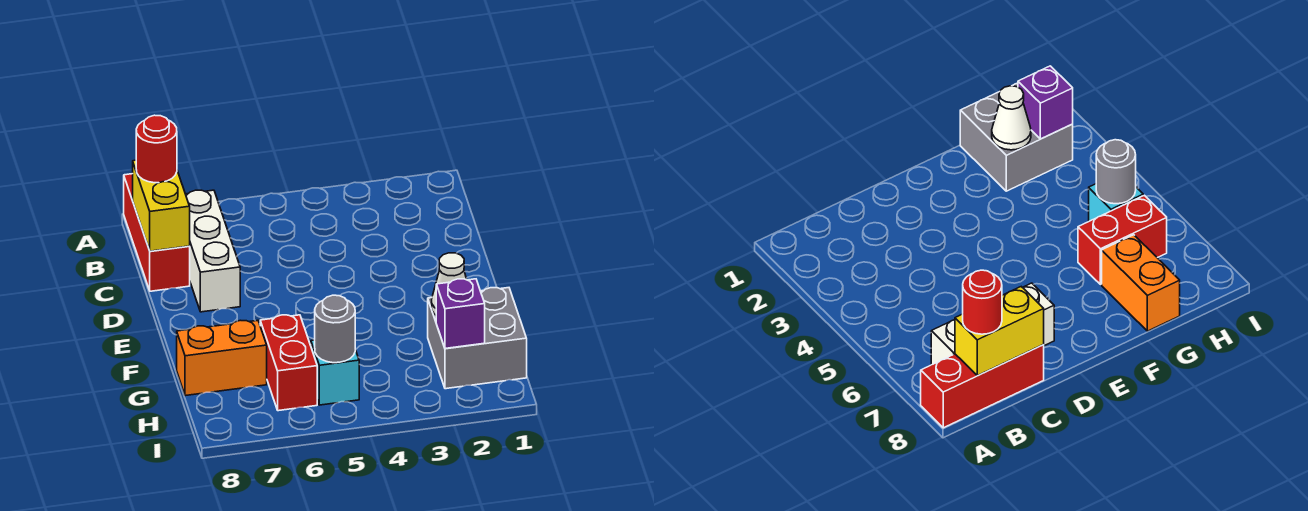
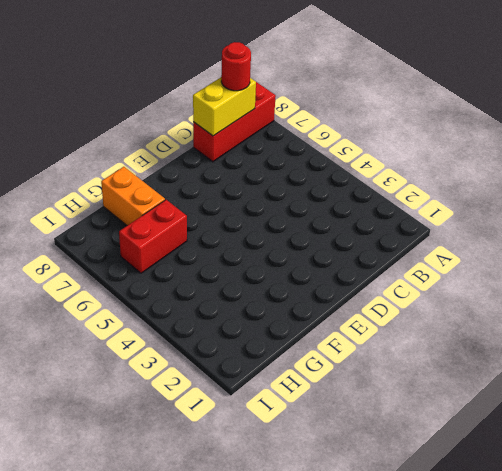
none -> white brick B7:D7 level 1
none -> grey brick G1:H2 level 1

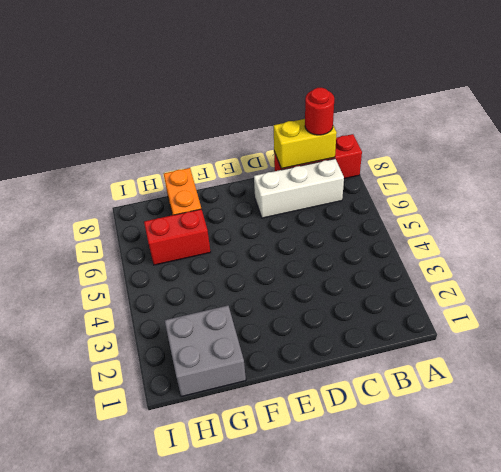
none -> cyan brick H5 level 1
none -> white cone G2 level 2

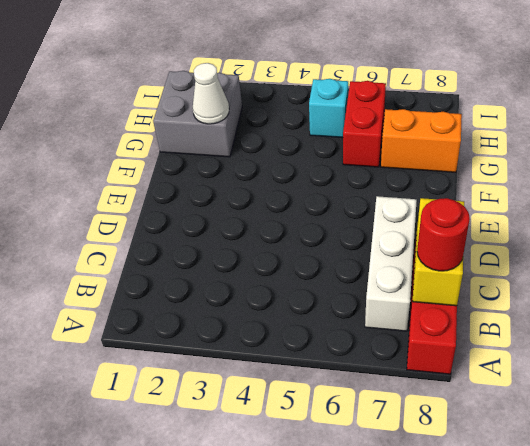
none -> purple brick H2 level 2
none -> grey round brick H5 level 2

